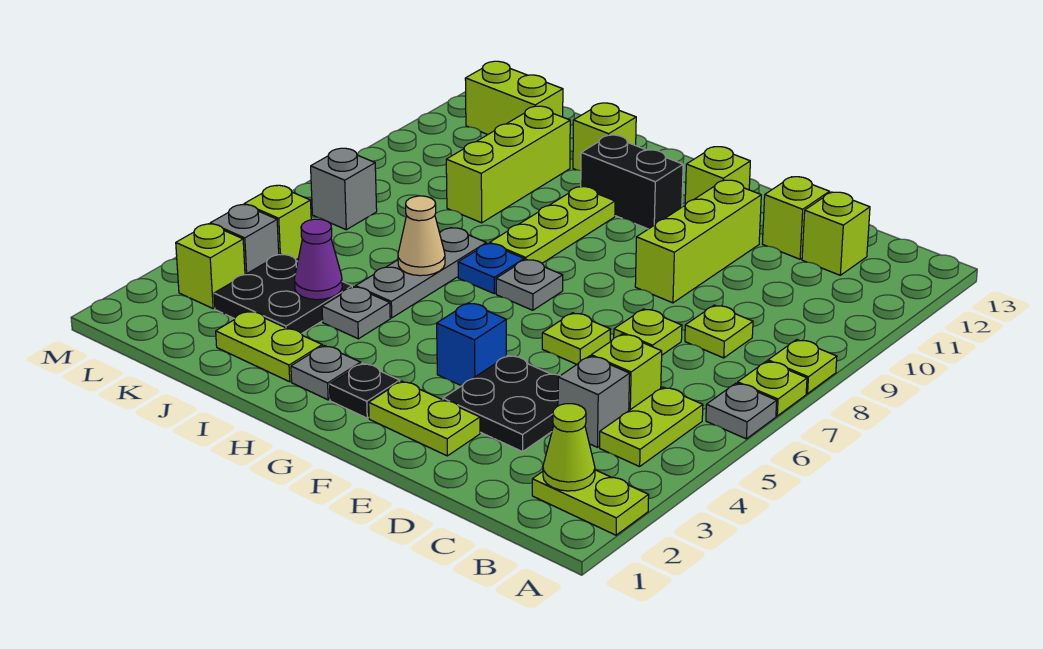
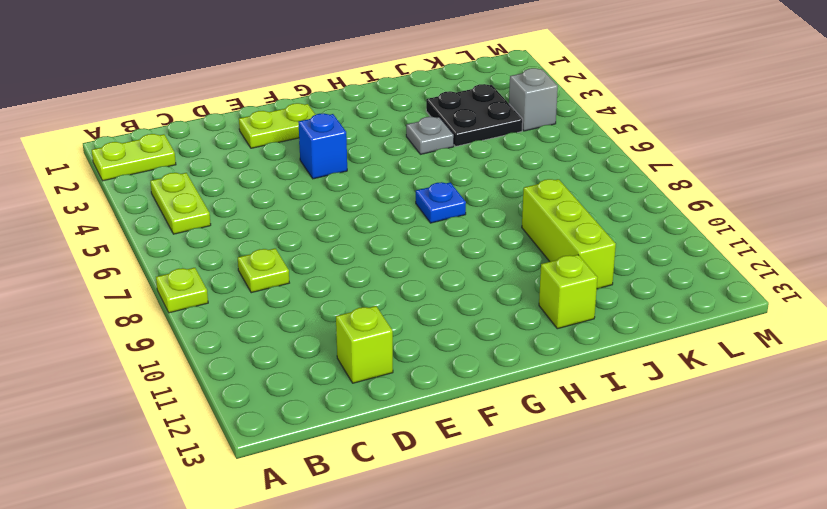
none -> grey plate A6 level 1
none -> lime plate A7 level 1
none -> grey brick C4 level 1
none -> lime brick C5 level 1

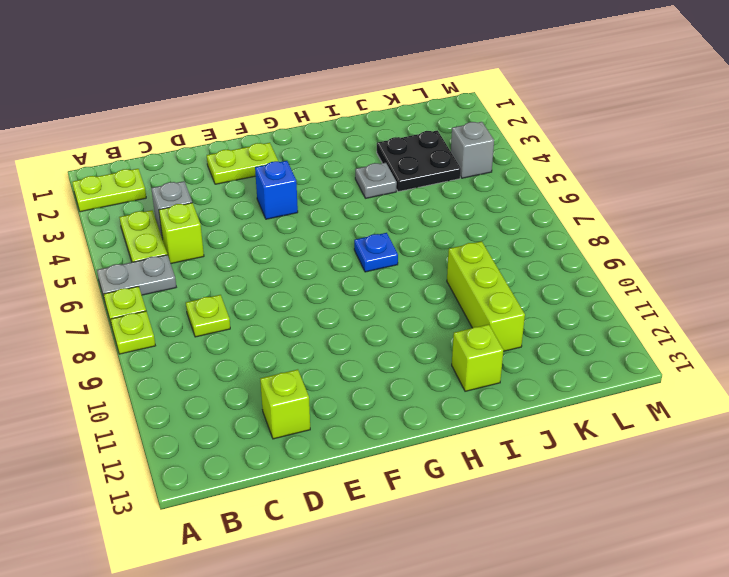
grey plate A6:B6 level 1 -> grey plate A6 level 1
none -> lime brick C12 level 1
none -> black plate D3:E4 level 1
none -> lime plate D7 level 1
none -> lime plate E6 level 1

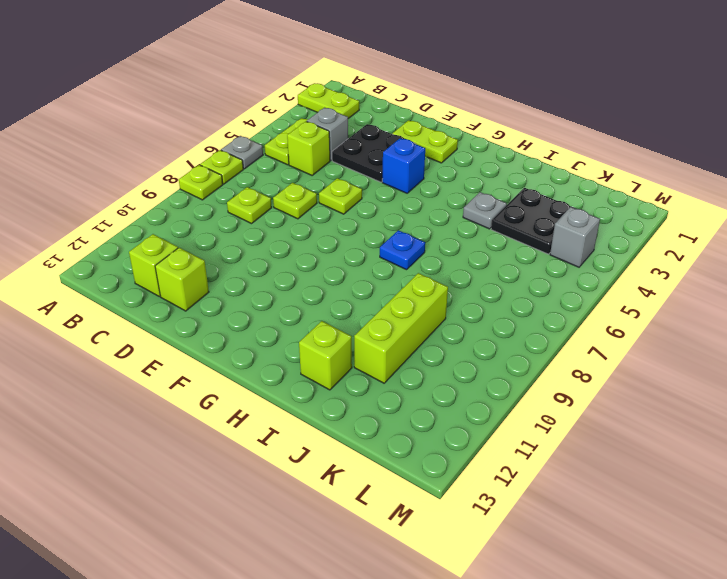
none -> lime brick E9:E11 level 1
none -> lime brick F12 level 1
none -> black plate G2 level 1
none -> grey plate G7 level 1

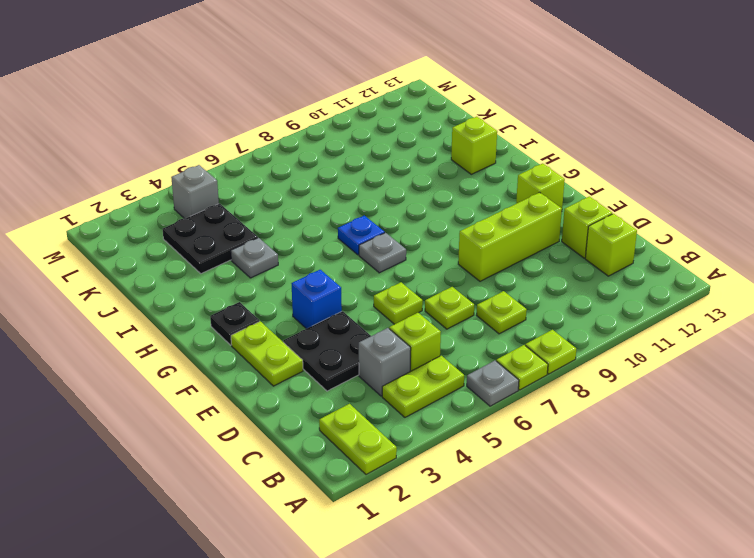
none -> black brick G11:H11 level 1
none -> grey plate H2 level 1
none -> lime plate H8:H10 level 1
none -> lime plate I2:J2 level 1

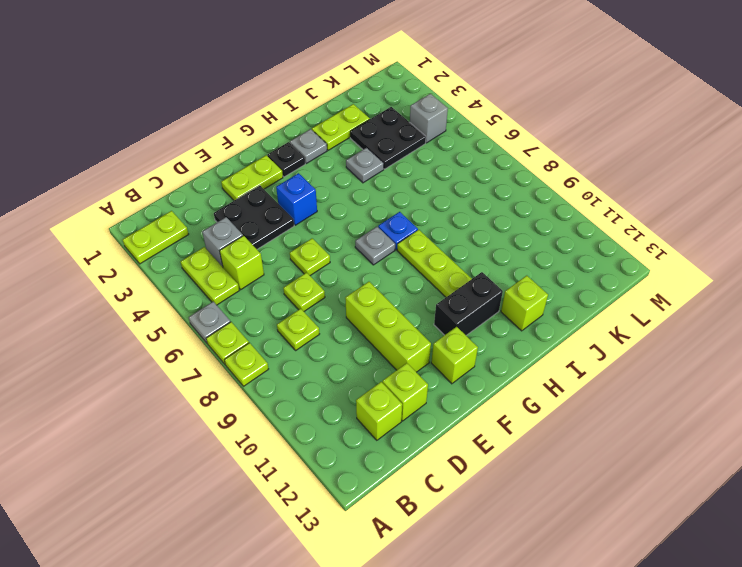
none -> grey plate I5:I7 level 1
none -> lime brick J9:J11 level 1
none -> lime brick K12:L12 level 1
none -> lime brick L3 level 1

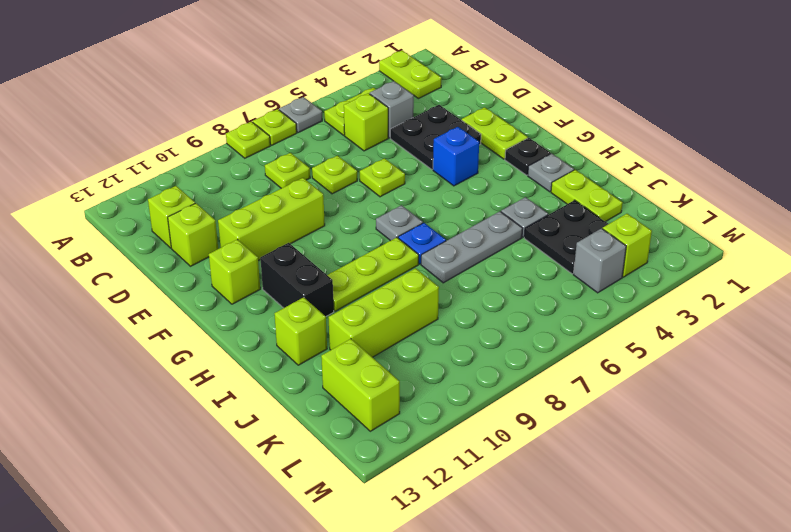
none -> lime brick L5 level 1
none -> grey brick L7 level 1
none -> lime cone B2 level 2
none -> tan cone I6 level 2

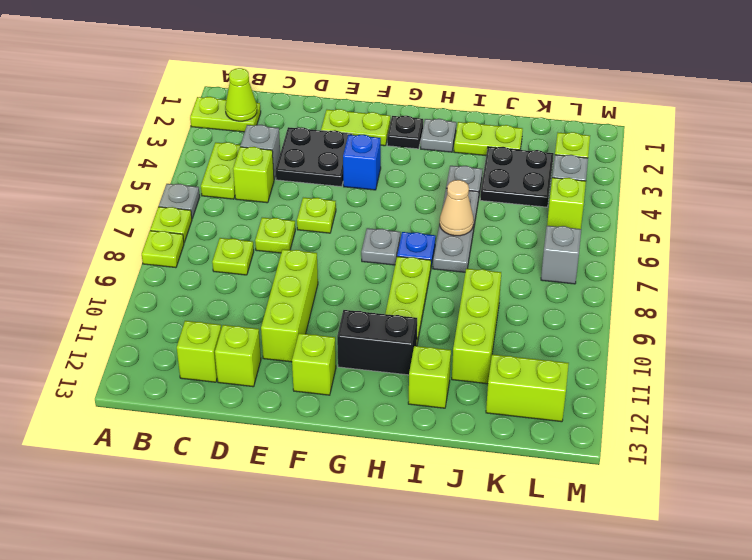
none -> purple cone J4 level 2

